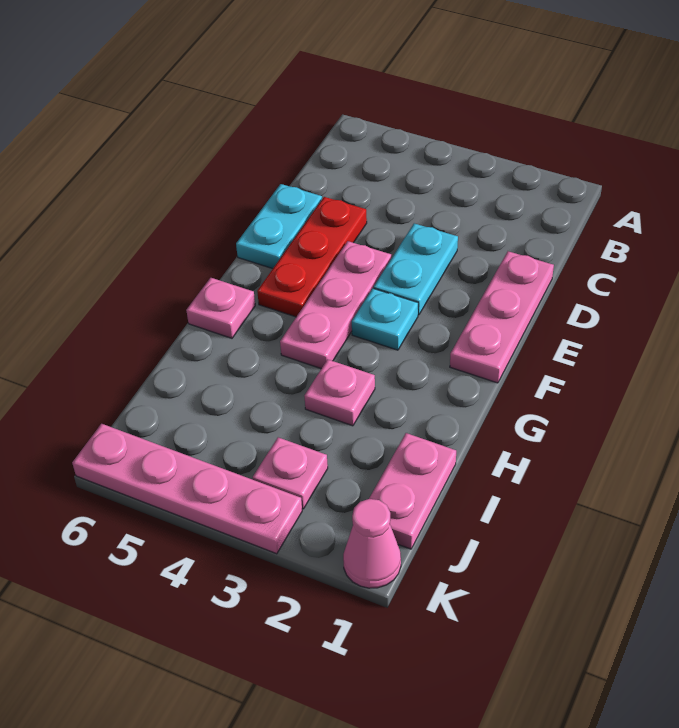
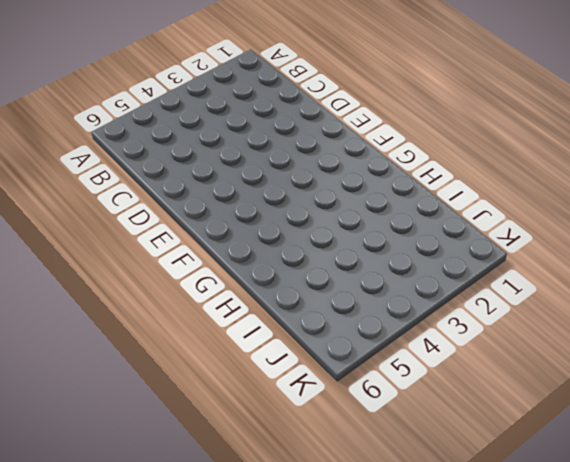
none -> pink plate D1:F1 level 1
none -> cyan plate D3:E3 level 1
none -> red plate D5:F5 level 1

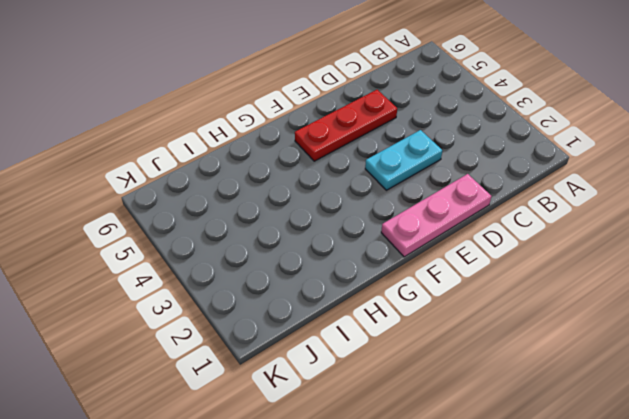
none -> cyan plate D6:E6 level 1
none -> pink plate E4:G4 level 1
none -> cyan plate F3 level 1

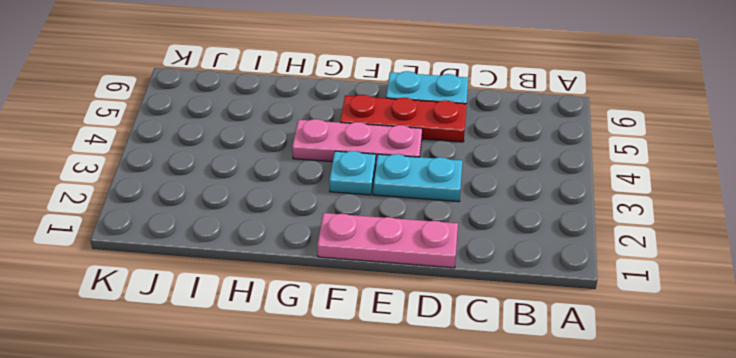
none -> pink plate G6 level 1
none -> pink plate H3 level 1
none -> pink plate I1:J1 level 1

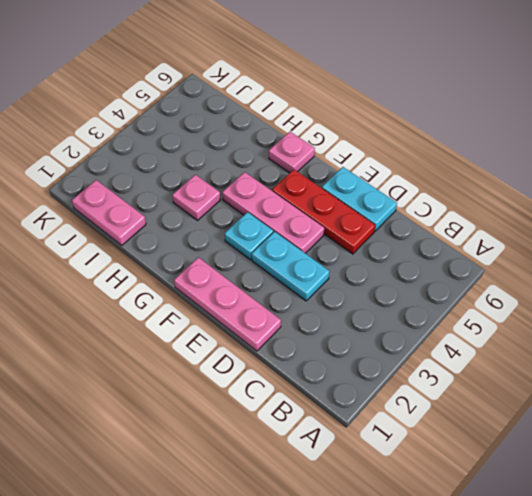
none -> pink plate J3 level 1
none -> pink cone K1 level 1
none -> pink plate K3:K6 level 1

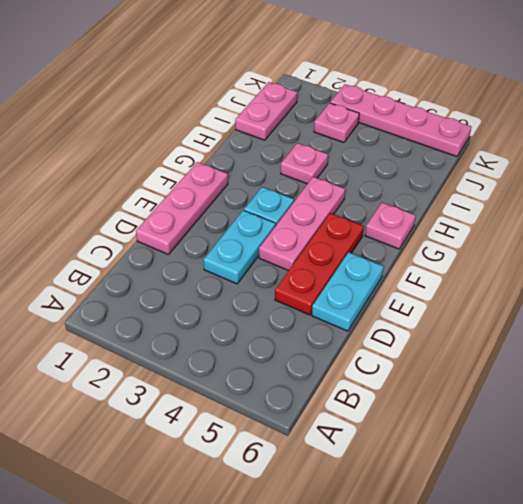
none -> pink cone K1 level 1

